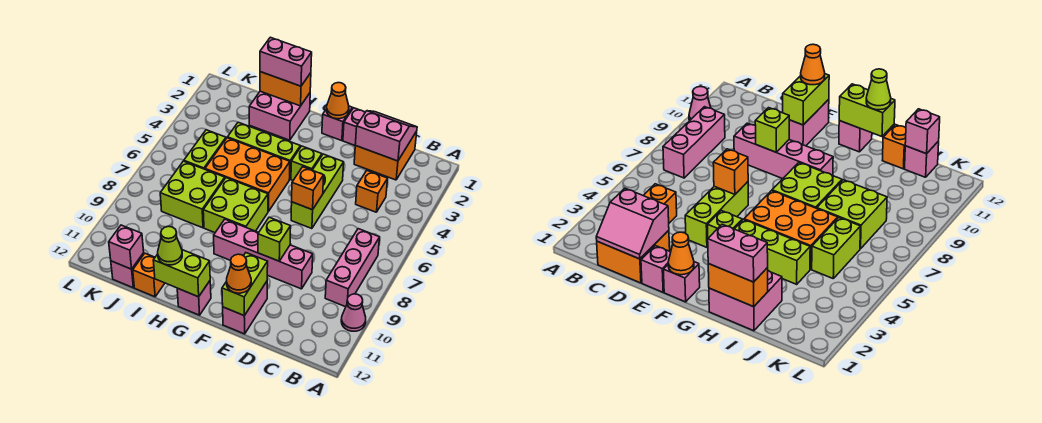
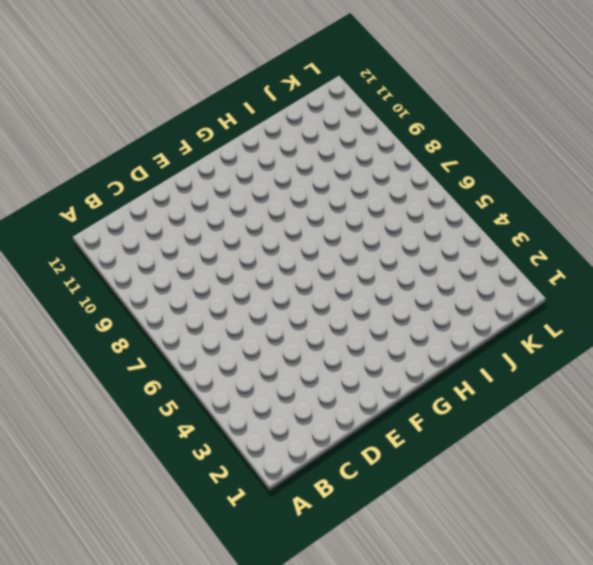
none -> pink cone A10 level 1
none -> pink brick B7:B9 level 1
none -> orange brick C1:D2 level 1
none -> orange brick C4 level 1

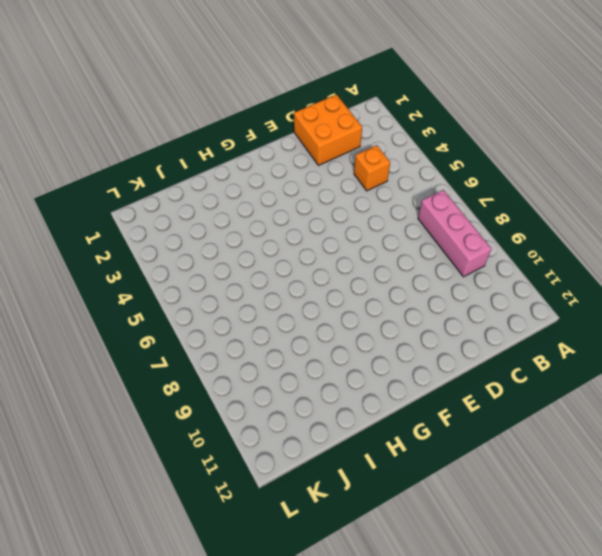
none -> pink cone A10 level 1
none -> pink brick D9:G9 level 1
none -> pink brick E1 level 1
none -> lime brick E4:E6 level 1

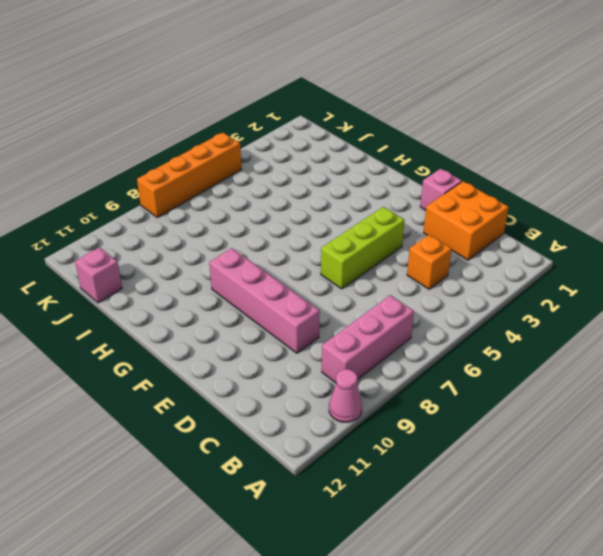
orange brick L5:L8 level 1 -> none
none -> pink brick E11:E12 level 1
none -> pink brick F1 level 1
none -> lime brick F4 level 1
none -> lime brick G4:I4 level 1

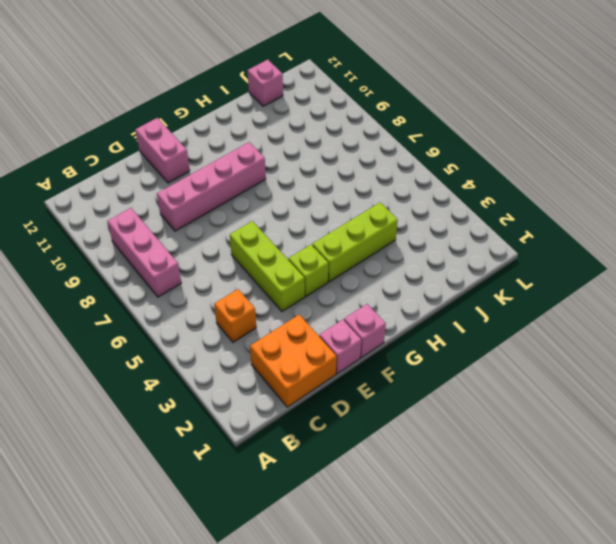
none -> pink cone A10 level 1
none -> orange brick G5:I6 level 1
none -> lime brick G7:H8 level 1
none -> pink brick G12 level 1

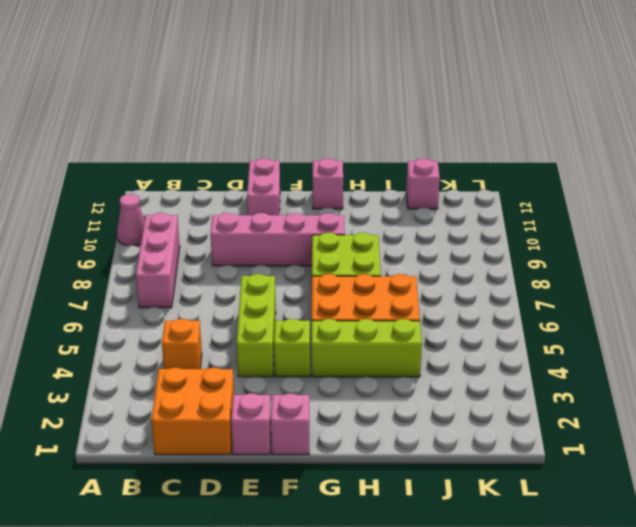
none -> pink brick H1:I2 level 1
none -> lime brick I7:J8 level 1
none -> orange brick I12 level 1
none -> lime brick J5:J6 level 1

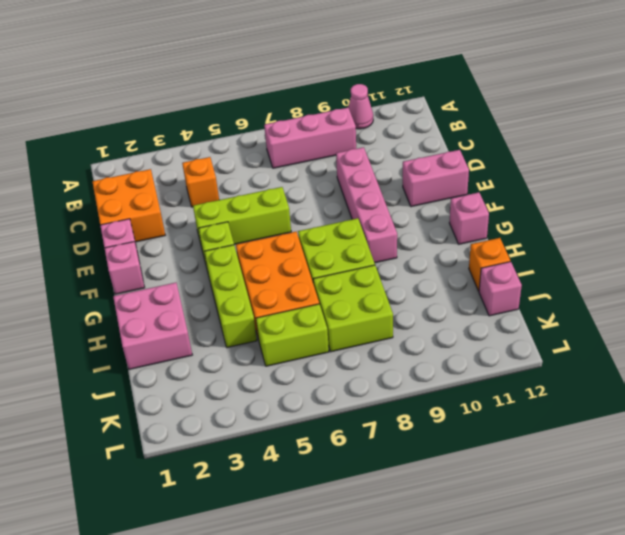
none -> pink slope C1:D2 level 2 top 2
none -> orange brick E6 level 2
none -> lime brick E9 level 2
none -> lime brick E11:E12 level 2

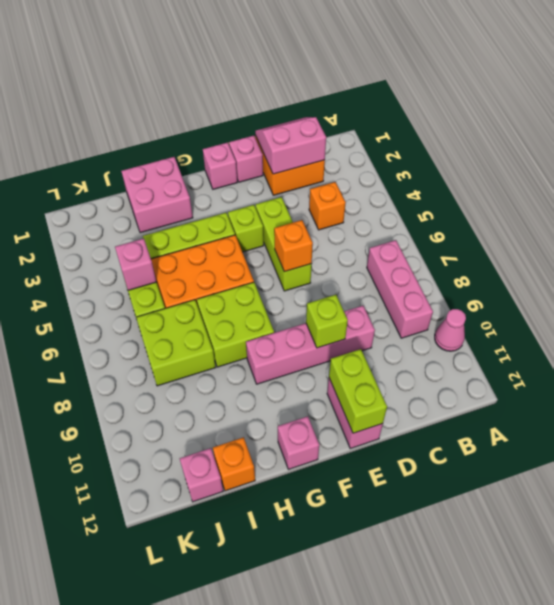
pink brick J5 level 2 -> pink brick J12 level 2
none -> orange cone F1 level 2
none -> lime brick G12:H12 level 2
none -> orange brick H1:I1 level 2
none -> orange cone E12 level 3

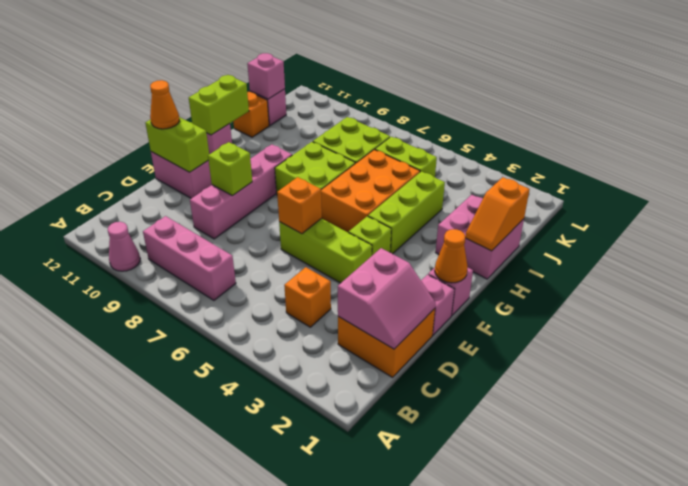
orange slope H1:I1 level 2 top I -> orange brick H1:I1 level 2
none -> pink brick H1:I1 level 3
none -> lime cone H12 level 3

